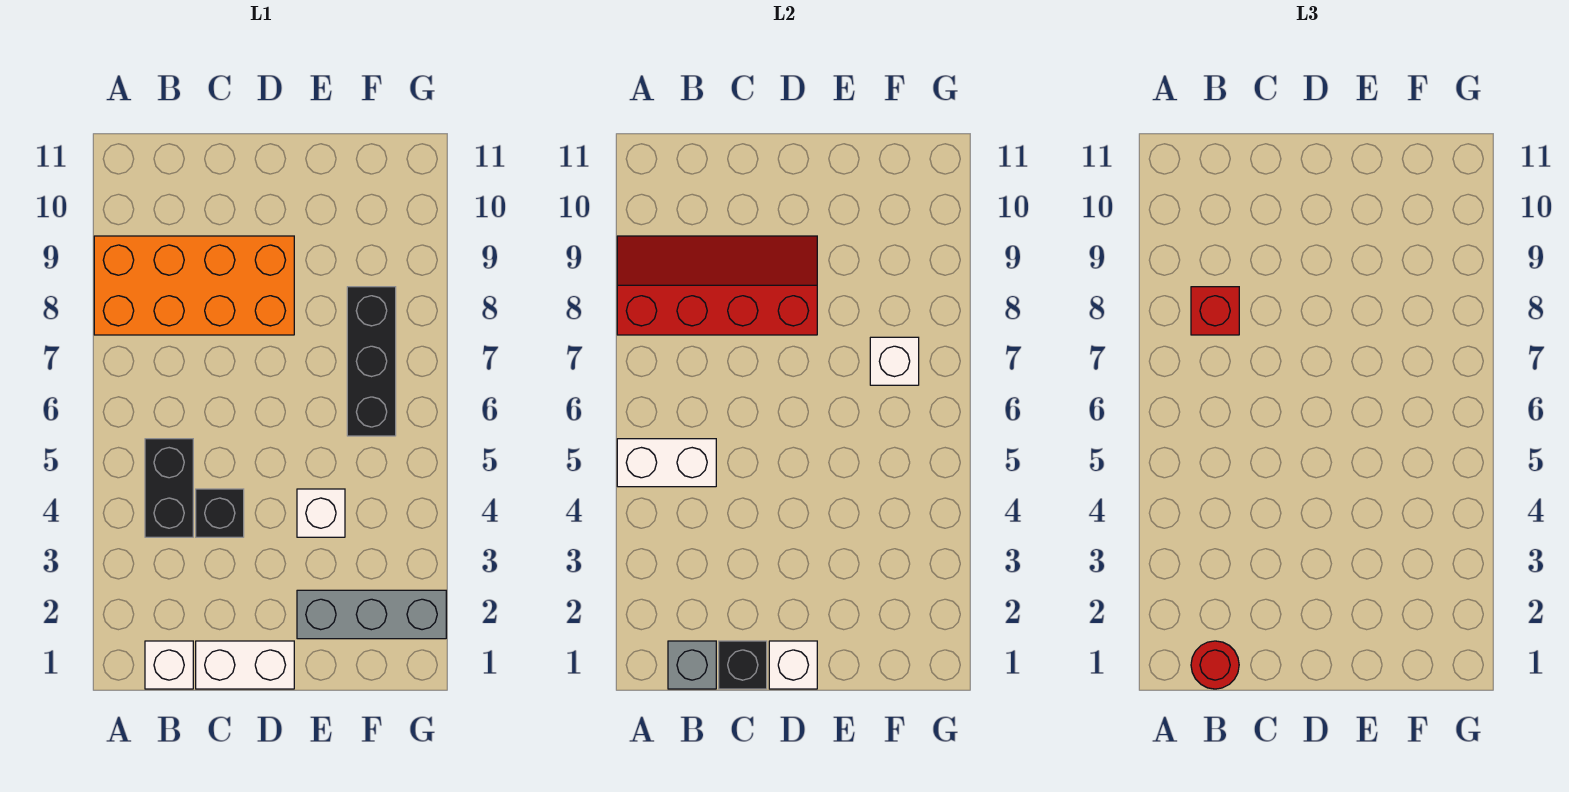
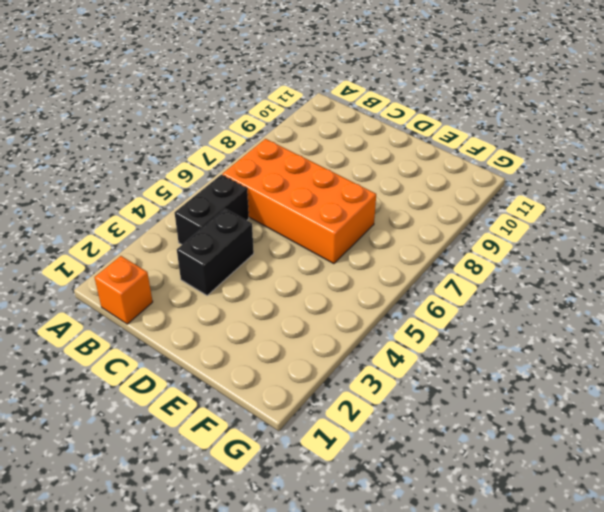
orange brick B1 level 1 -> white brick B1 level 1
orange brick B6:E7 level 1 -> orange brick A8:D9 level 1
black brick C3:C4 level 1 -> black brick C4 level 1
none -> white brick C1:D1 level 1
none -> grey brick E2:G2 level 1
none -> white brick E4 level 1

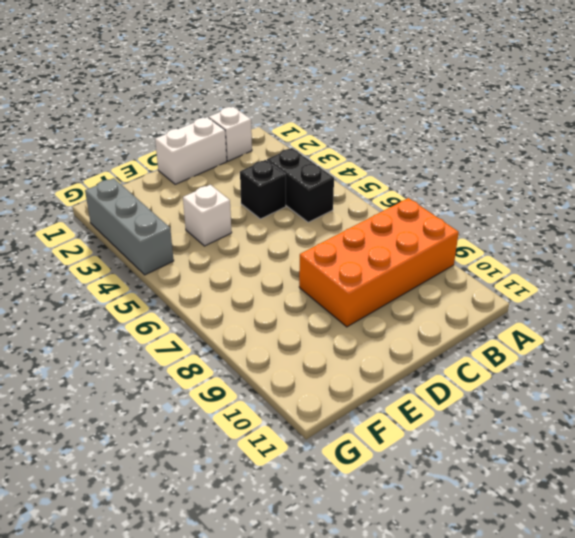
grey brick G2:G4 level 1 -> grey brick E2:G2 level 1
none -> black brick F6:F8 level 1
none -> white brick A5:B5 level 2
none -> red slope A8:D9 level 2 top 8

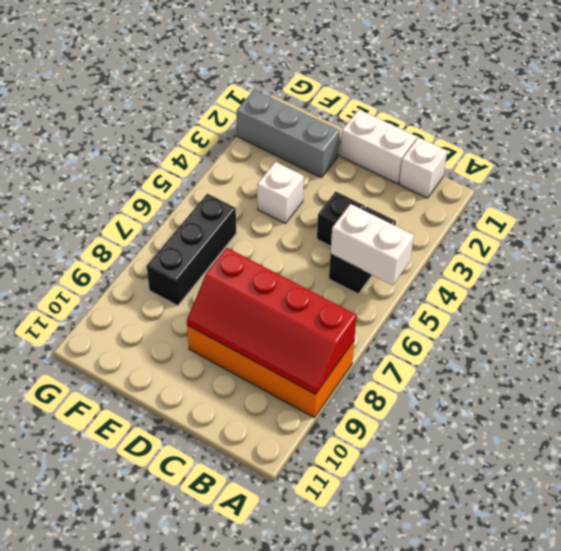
none -> grey brick B1 level 2
none -> black brick C1 level 2
none -> white brick D1 level 2

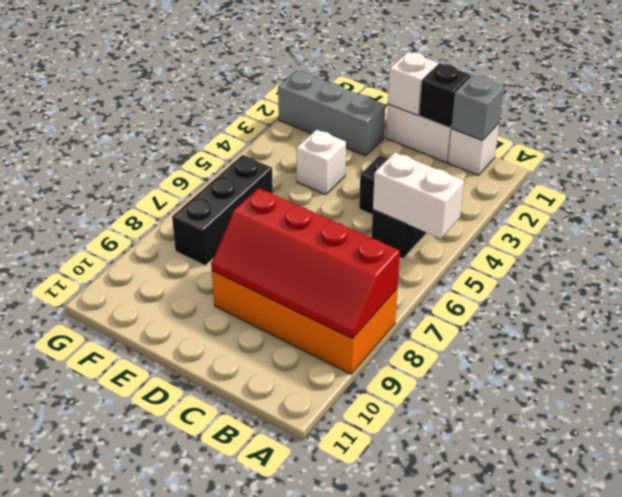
none -> white brick F7 level 2
none -> red round brick B1 level 3
none -> red brick B8 level 3

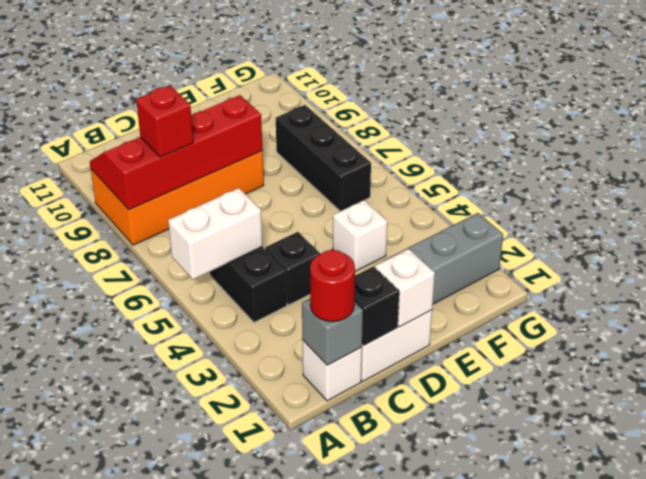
none -> white brick F7 level 2

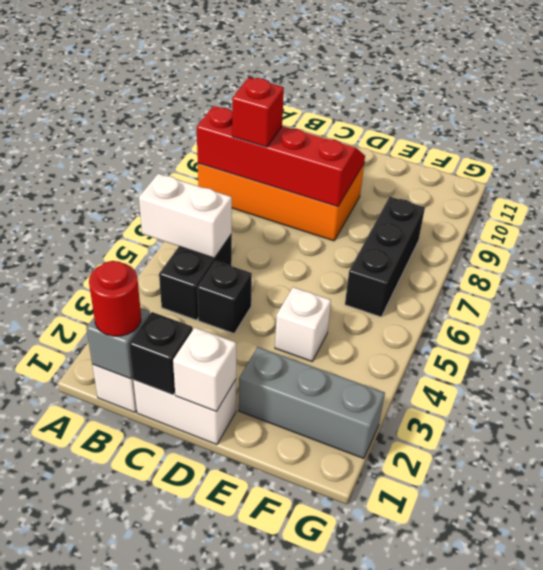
none -> white brick F7 level 2

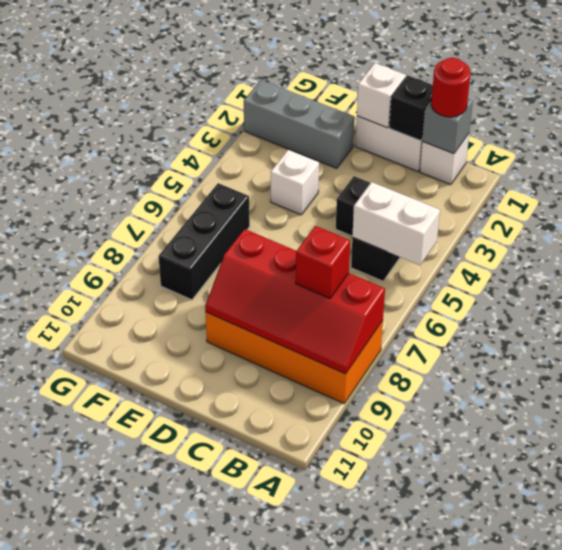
none -> white brick F7 level 2

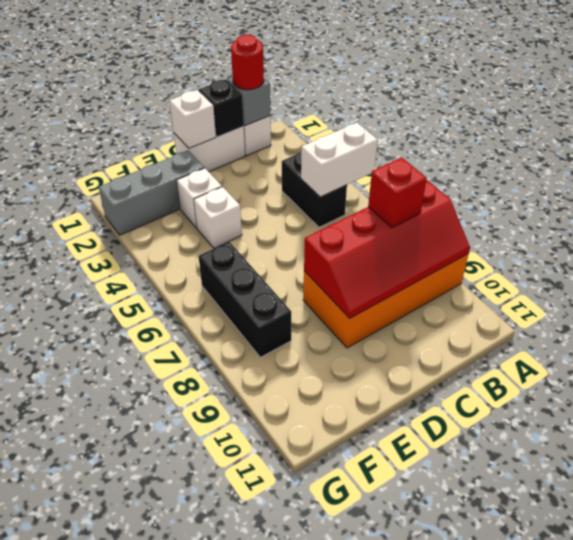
white brick E3 level 1 -> white brick F7 level 2
none -> black brick C4 level 1

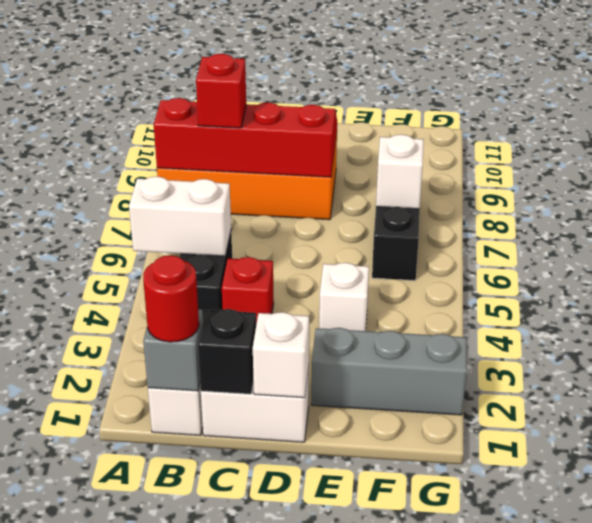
red brick C4 level 1 -> black brick C4 level 1

